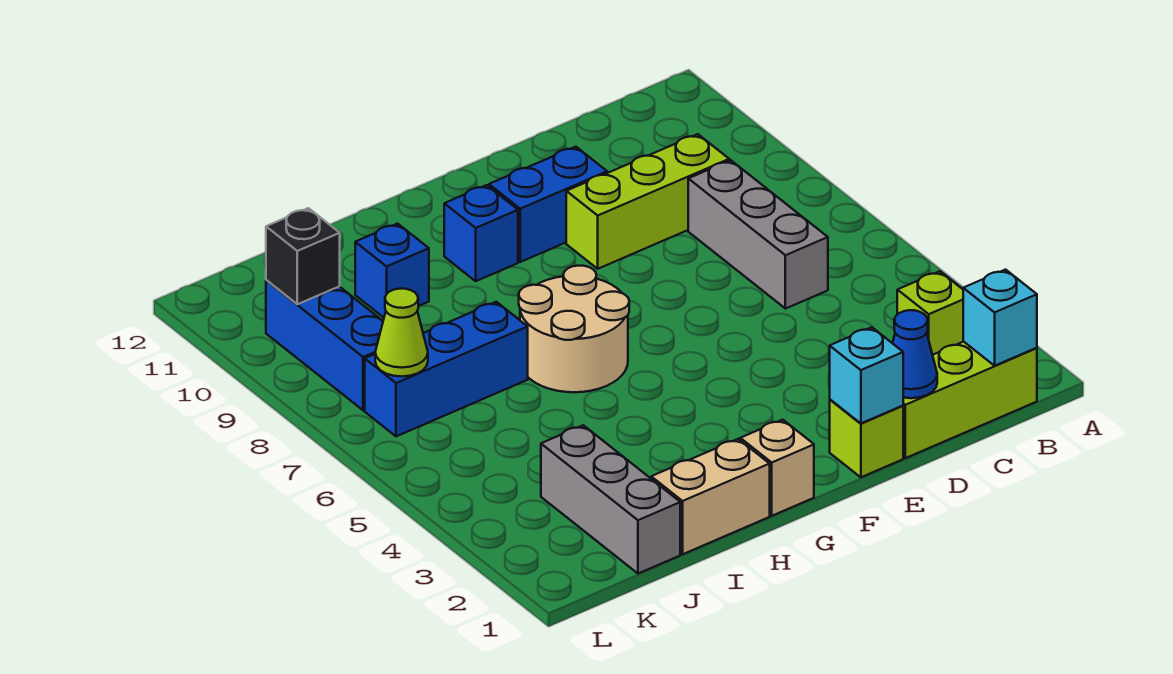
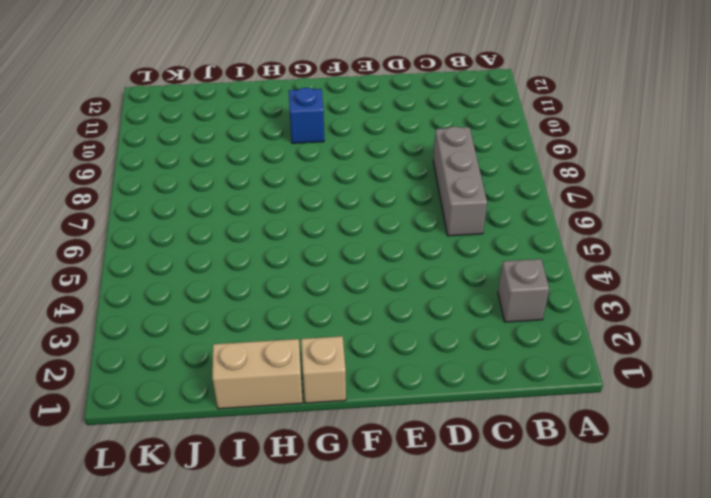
grey brick B3 level 1 -> lime brick B3 level 1
none -> lime brick B1:D1 level 1
none -> lime brick C9:E9 level 1
none -> lime brick E1 level 1

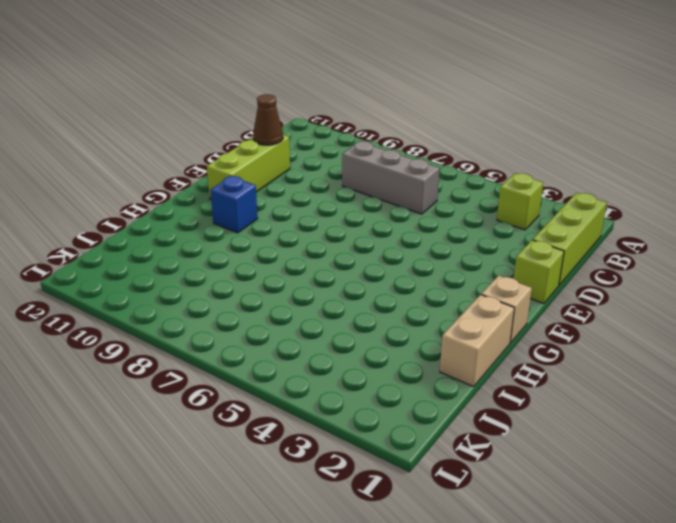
lime brick D11:F11 level 1 -> lime brick C9:E9 level 1
brown cone D11 level 2 -> none
none -> blue brick E10:F10 level 1
none -> tan round brick G6:H7 level 1
none -> blue brick I7:K7 level 1

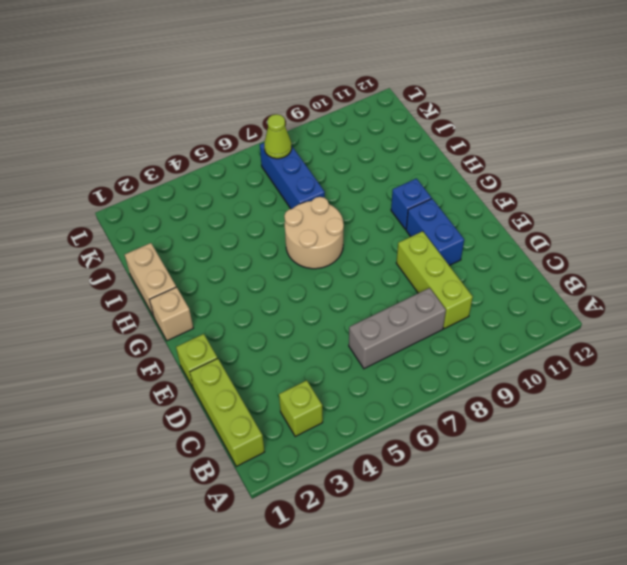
none -> blue brick I10 level 1
none -> grey brick J1:J3 level 1
none -> blue brick K8:K10 level 1

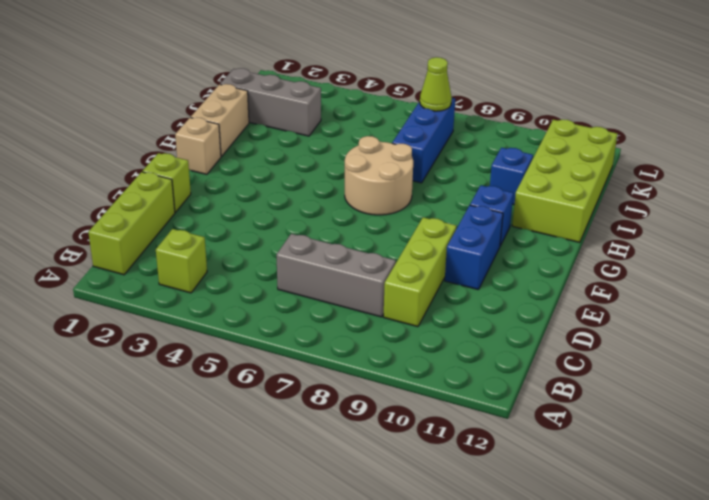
lime brick H11:K12 level 1 -> none
none -> blue brick K8:K10 level 1
none -> cyan brick B1 level 2
none -> blue cone D1 level 2

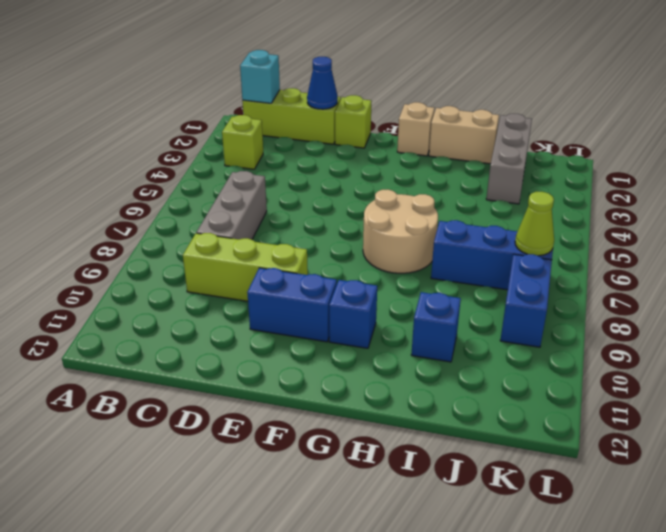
blue brick K8:K9 level 1 -> blue brick K8:K10 level 1
none -> cyan brick E1 level 2
none -> black brick K10 level 2

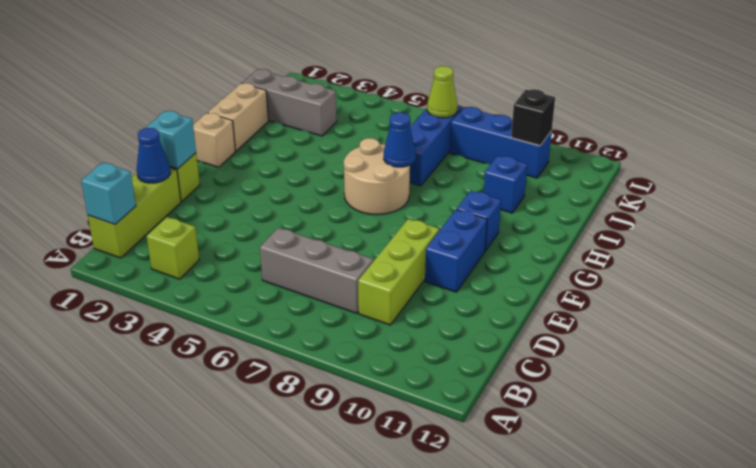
blue cone H7 level 2 -> none

